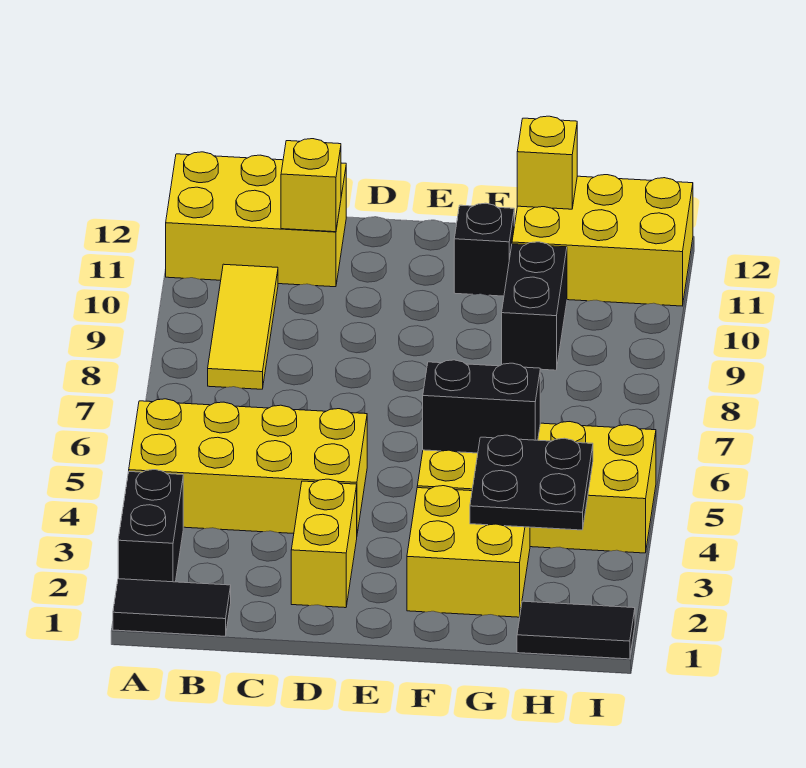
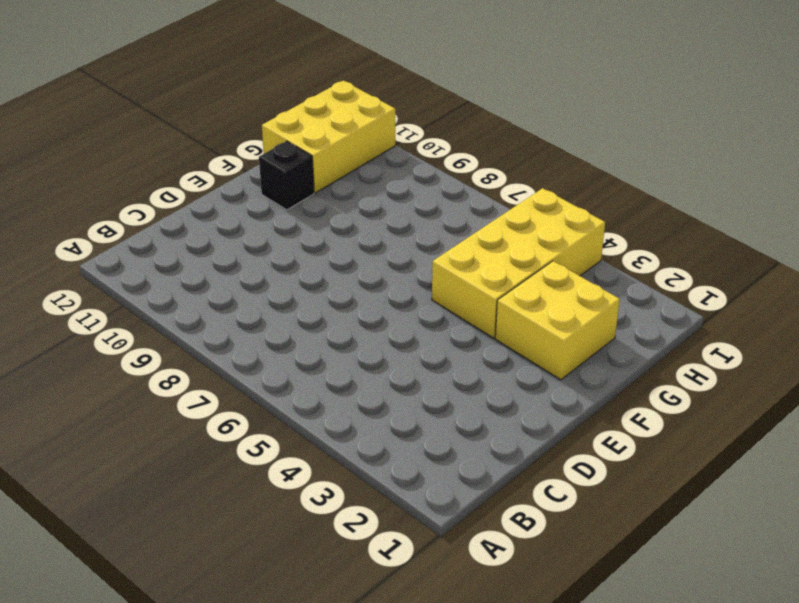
none -> black tile A1:B1 level 1
none -> black brick A2:A3 level 1
none -> yellow brick A4:D5 level 1

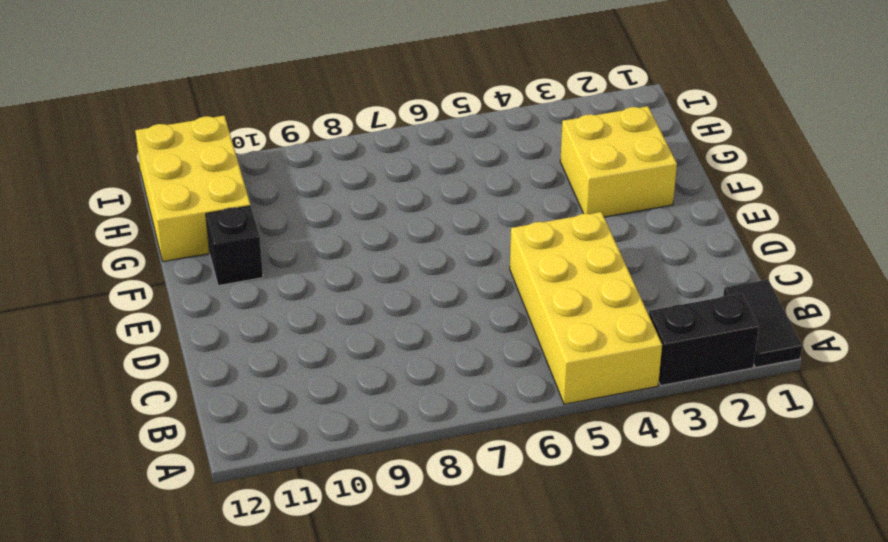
none -> yellow brick A11:C12 level 1
none -> yellow tile B8:B10 level 1
none -> yellow brick D2:D3 level 1

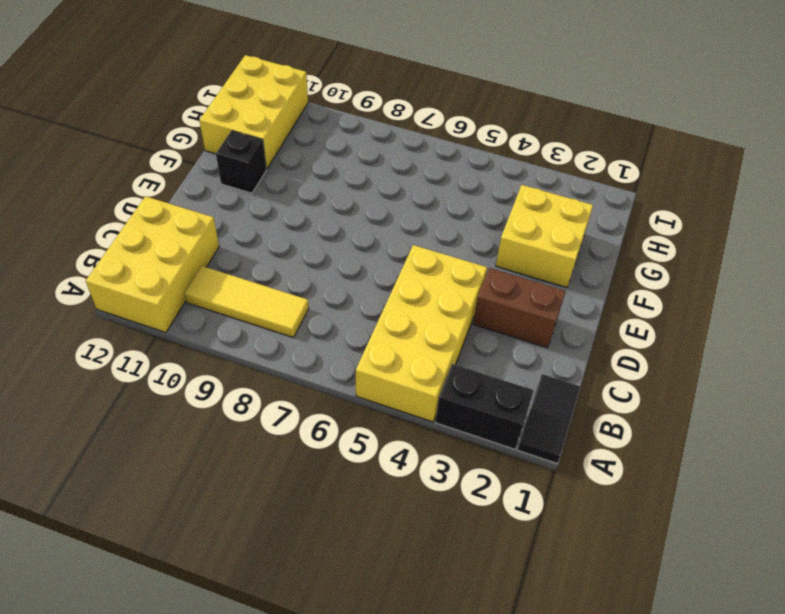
brown brick D2:D3 level 1 -> yellow brick D2:D3 level 1
none -> yellow brick F4:I5 level 1
none -> black brick G9:G10 level 1
none -> black tile H1:I1 level 1

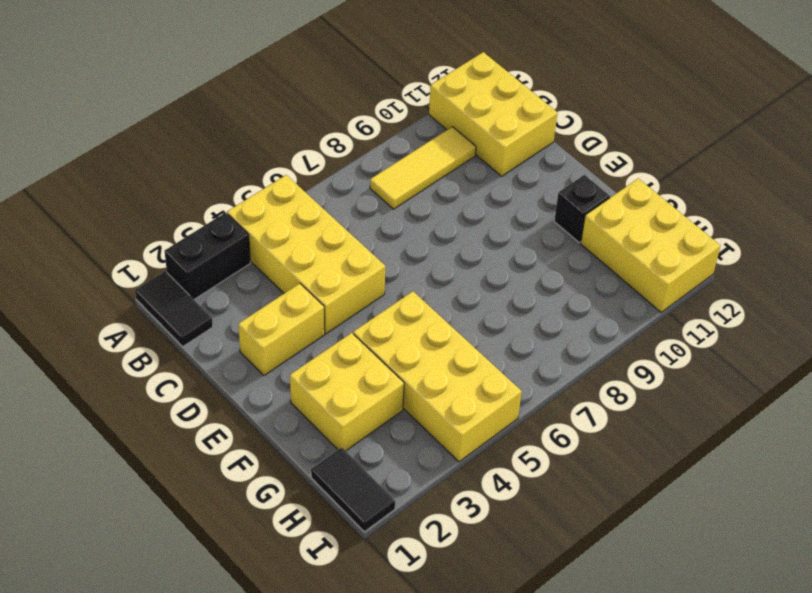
none -> black brick G9:G10 level 1
none -> yellow brick C11 level 2
none -> black brick F5:G5 level 2

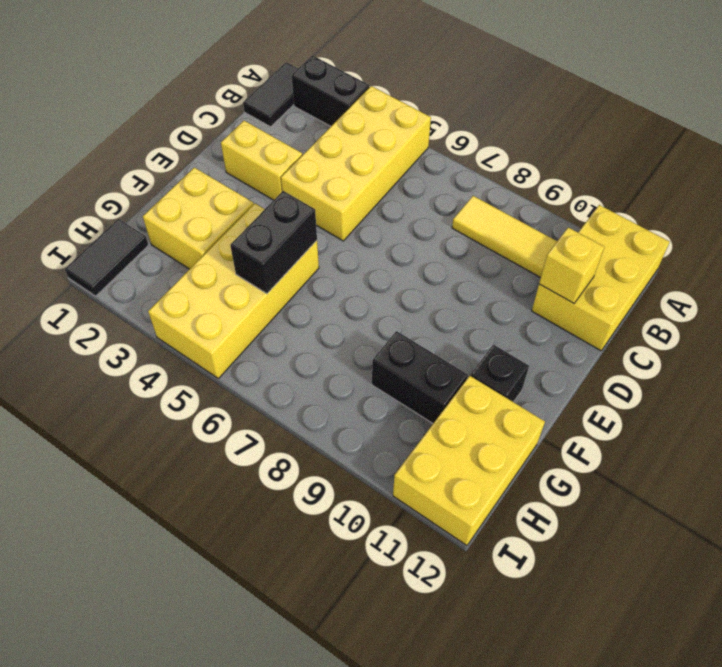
none -> black plate G3:H4 level 2
none -> yellow brick G12 level 2

